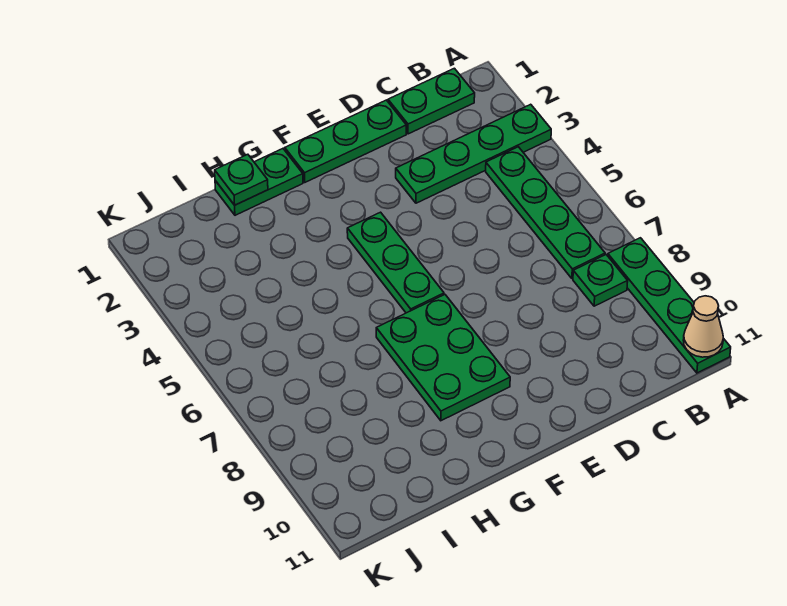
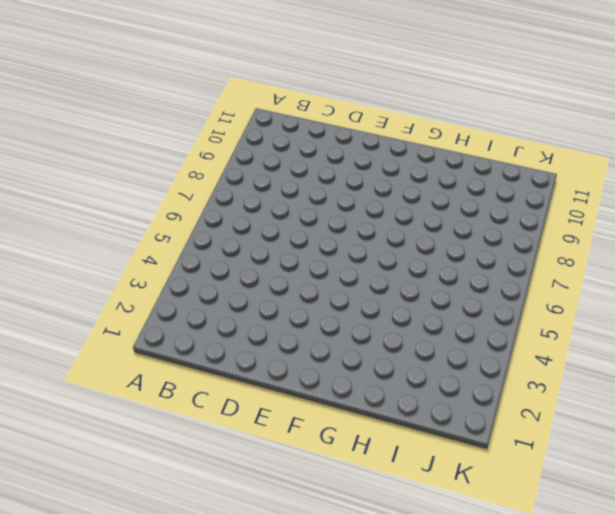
none -> green plate A3:D3 level 1
none -> green plate A8:A11 level 1

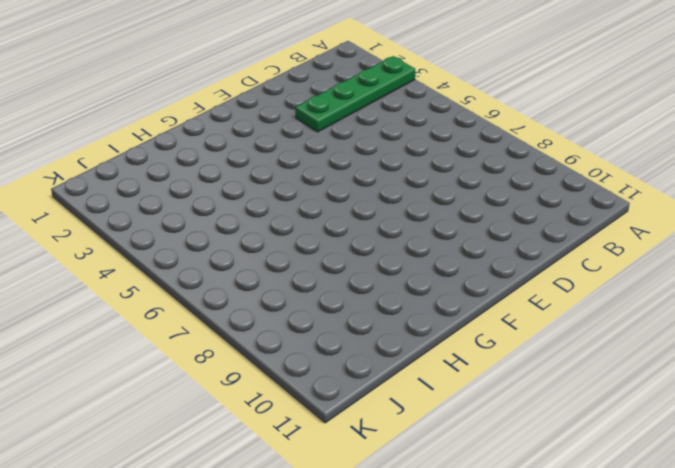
none -> green plate A8:A11 level 1
none -> green plate B1:C1 level 1

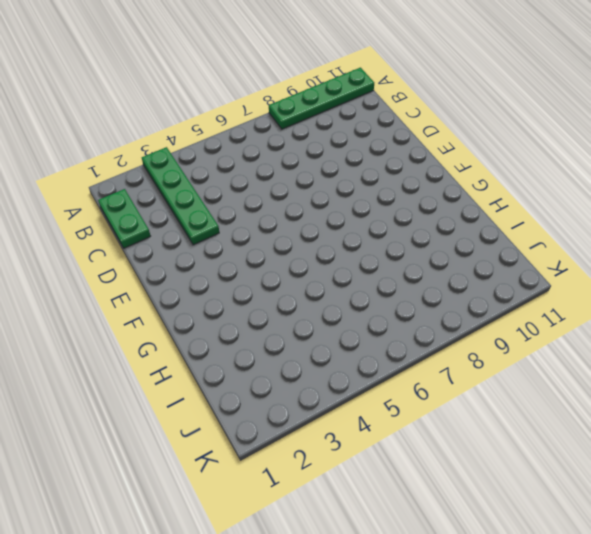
none -> green plate B4:B7 level 1
none -> green plate B8 level 1

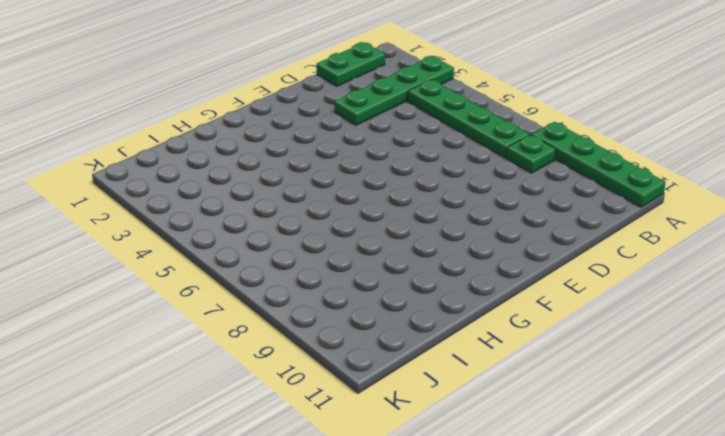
none -> green plate D1:F1 level 1
none -> green plate F4:F6 level 1

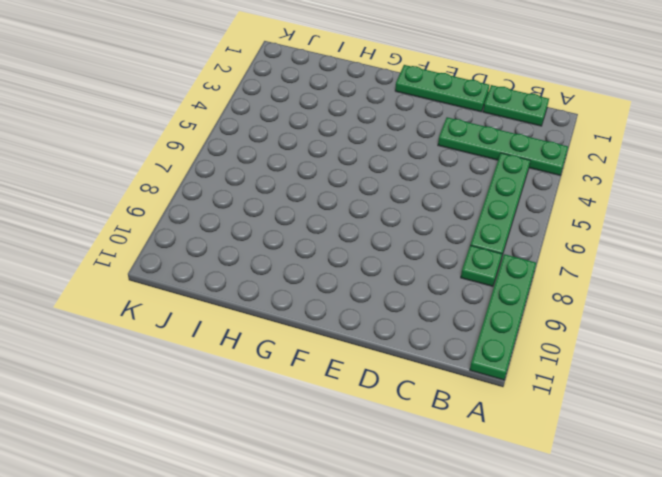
none -> green plate F4:F6 level 1
none -> green plate F7:G9 level 1

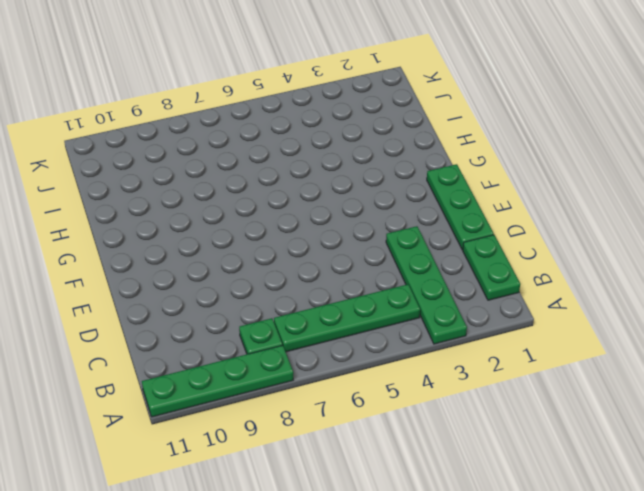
none -> green plate F4:F6 level 1
none -> green plate F7:G9 level 1

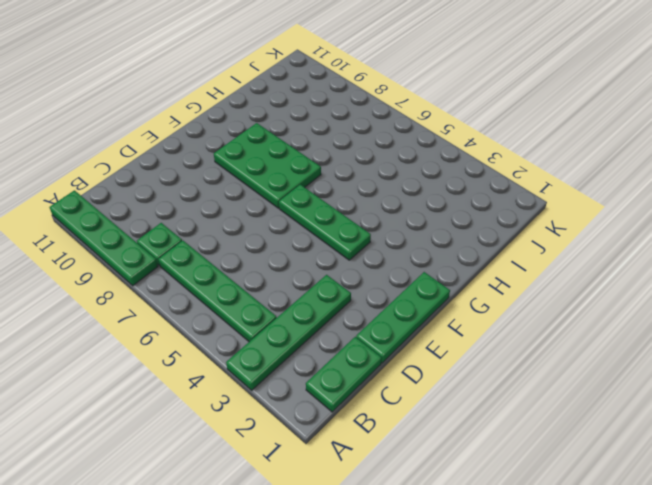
none -> green plate G1:H1 level 1
none -> tan cone A11 level 2

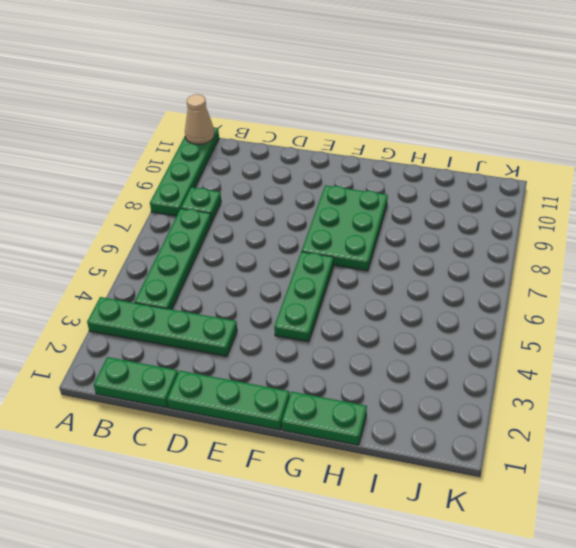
none -> green plate H1 level 2

